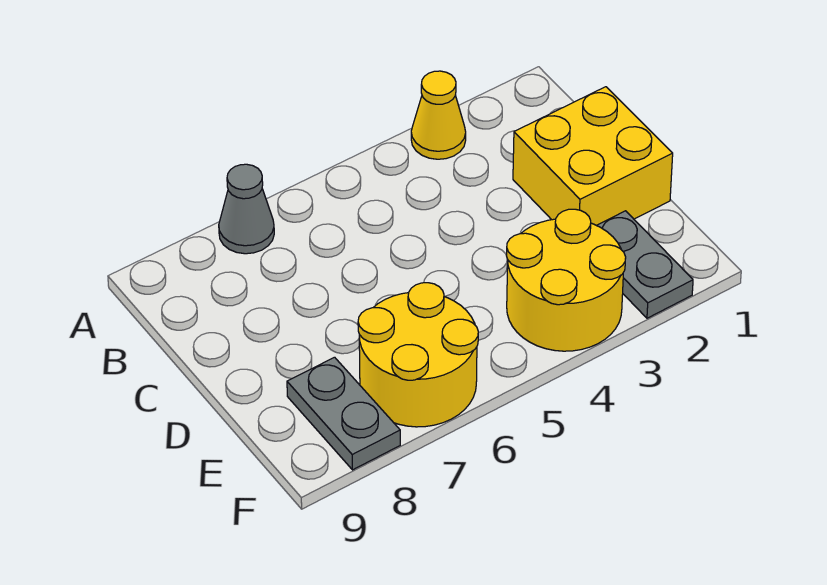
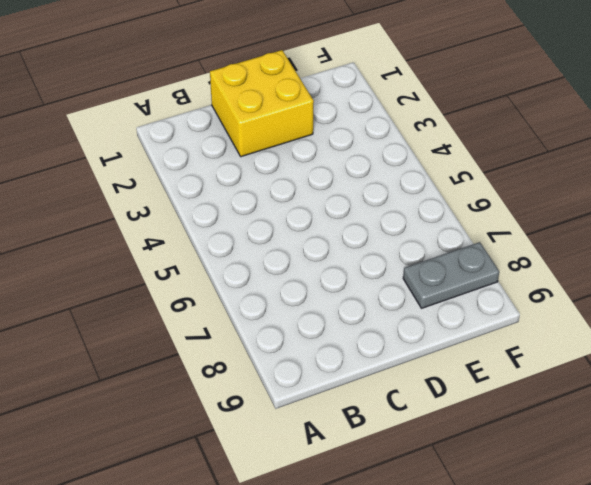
none -> yellow cone A3 level 1
none -> grey cone A7 level 1

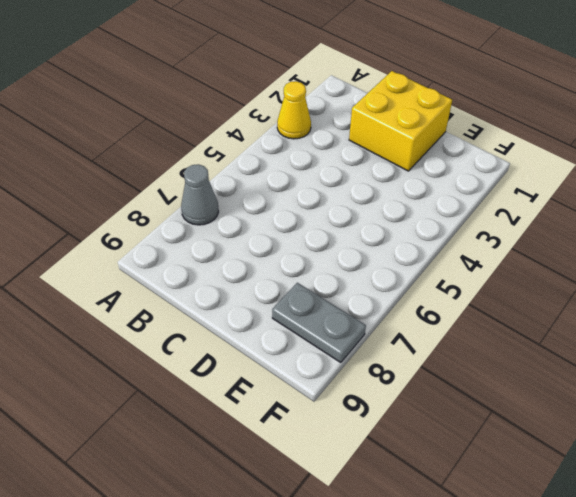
none -> grey plate E2:F2 level 1
none -> yellow round brick E3:F4 level 1

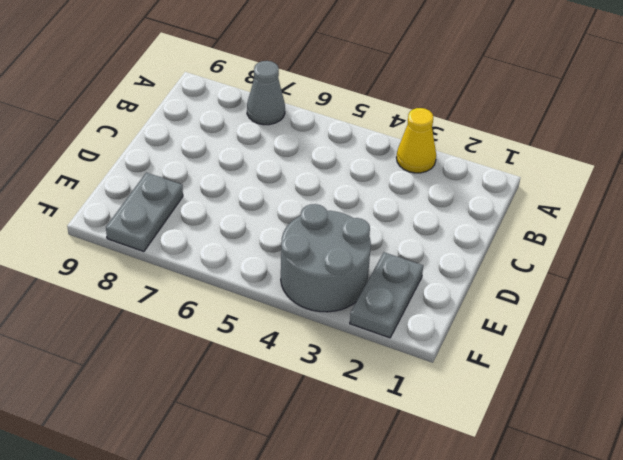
grey round brick E3:F4 level 1 -> yellow round brick E3:F4 level 1
none -> yellow brick C1:D2 level 1
none -> yellow round brick E6:F7 level 1

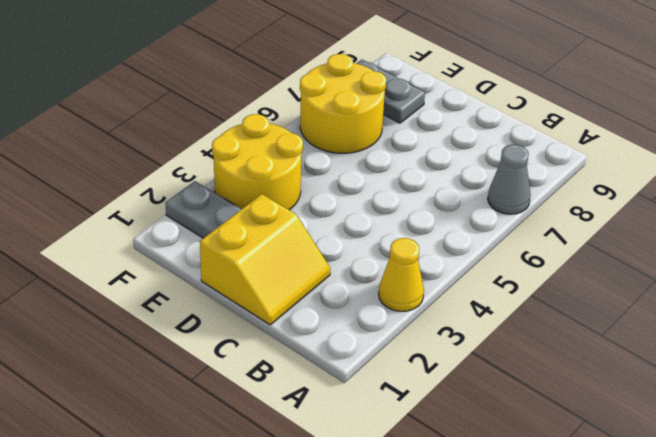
yellow slope C1:D2 level 1 top D -> yellow brick C1:D2 level 1

